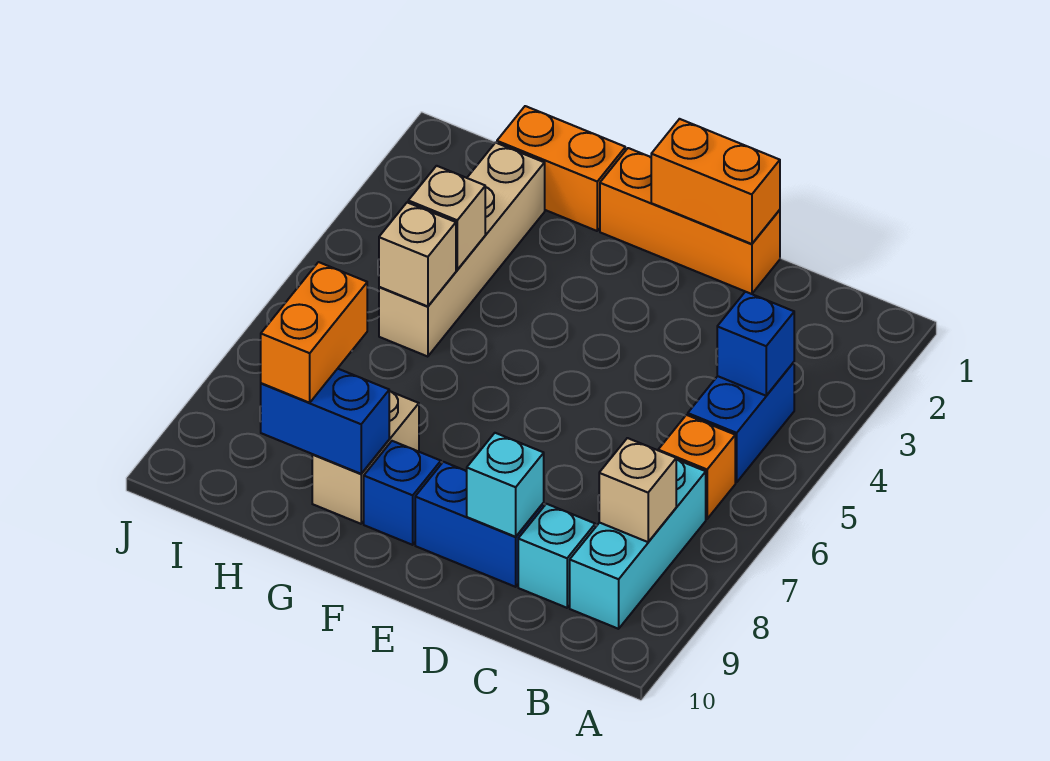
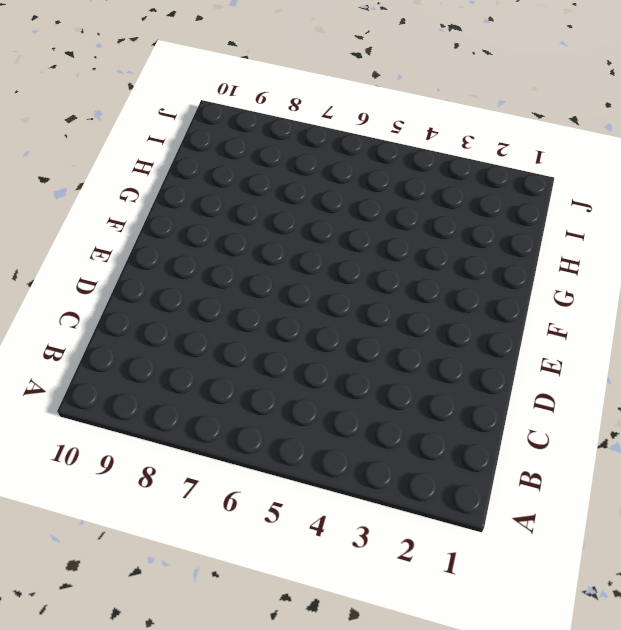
none -> blue brick B4:B5 level 1
none -> orange brick B6 level 1
none -> cyan brick B7:B9 level 1

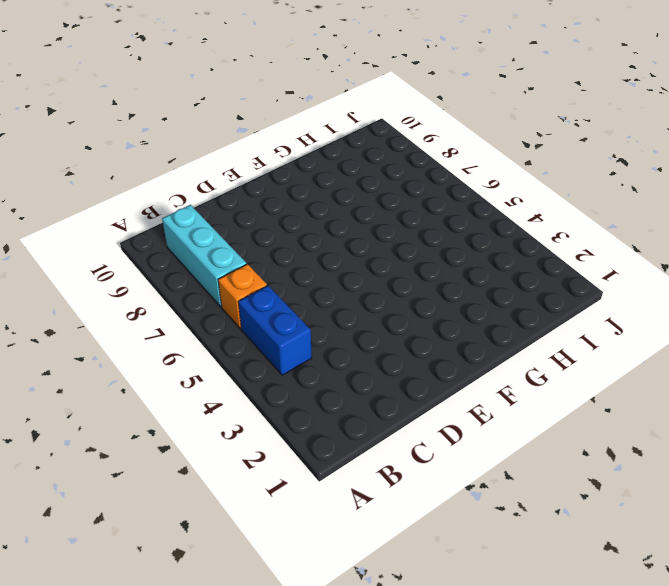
none -> cyan brick C9 level 1
none -> orange brick D1:F1 level 1
none -> blue brick D9:E9 level 1

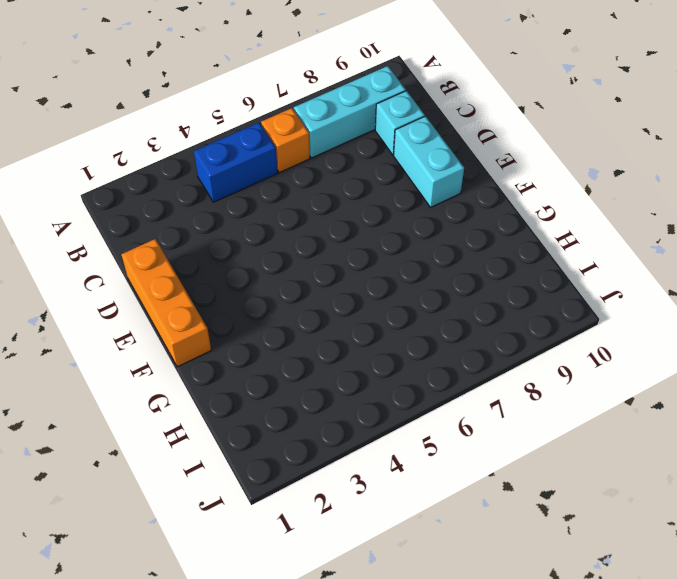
cyan brick D9:E9 level 1 -> blue brick D9:E9 level 1
none -> blue brick F9 level 1
none -> orange brick G1:H1 level 1
none -> tan brick G8:G9 level 1

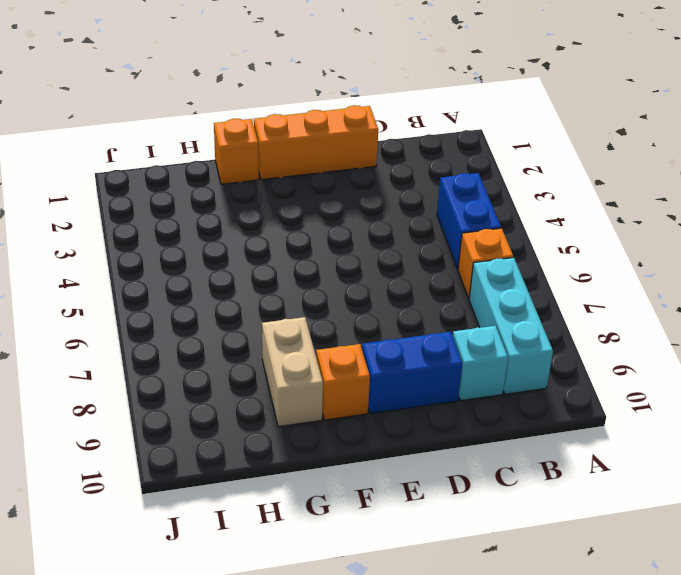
orange brick F9 level 1 -> blue brick F9 level 1
orange brick G1 level 1 -> orange brick G1:H1 level 1
none -> tan brick H2:H5 level 1
none -> blue brick B4 level 2
none -> tan brick B8 level 2

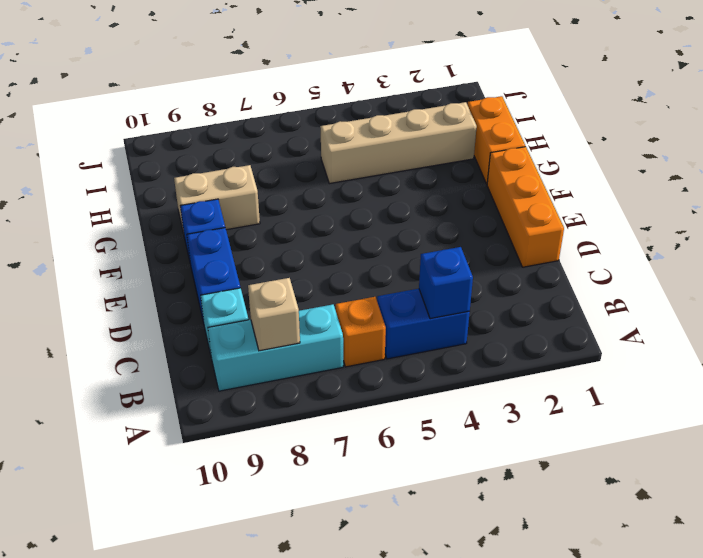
none -> orange brick D1:E1 level 2
none -> cyan brick D9 level 2
none -> blue brick G9:H9 level 2

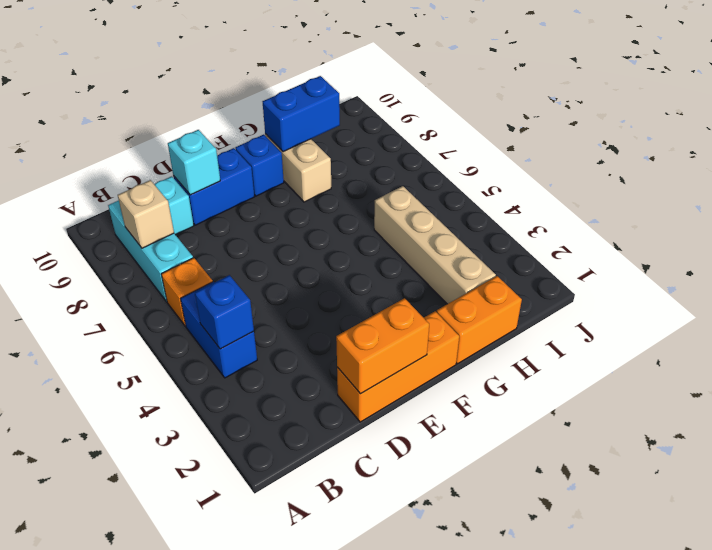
none -> tan brick H4 level 2
none -> tan brick H5 level 2
none -> orange brick H8:H9 level 3

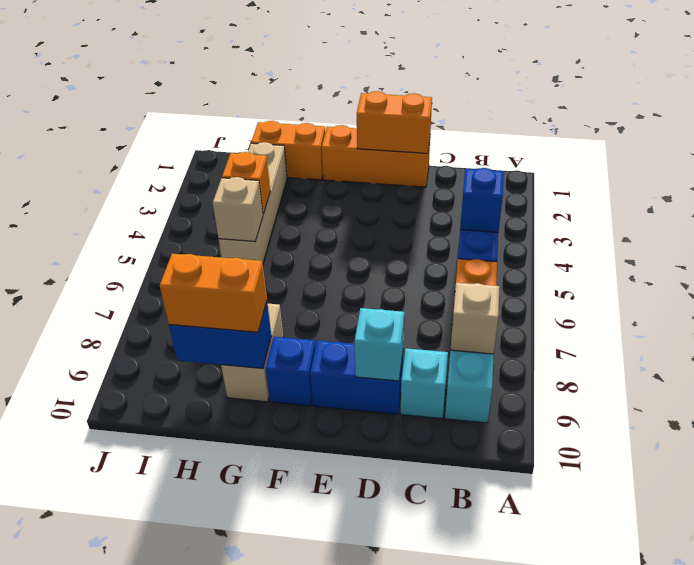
orange brick G9:H9 level 3 -> orange brick H8:H9 level 3
orange brick H4 level 2 -> tan brick H4 level 2

